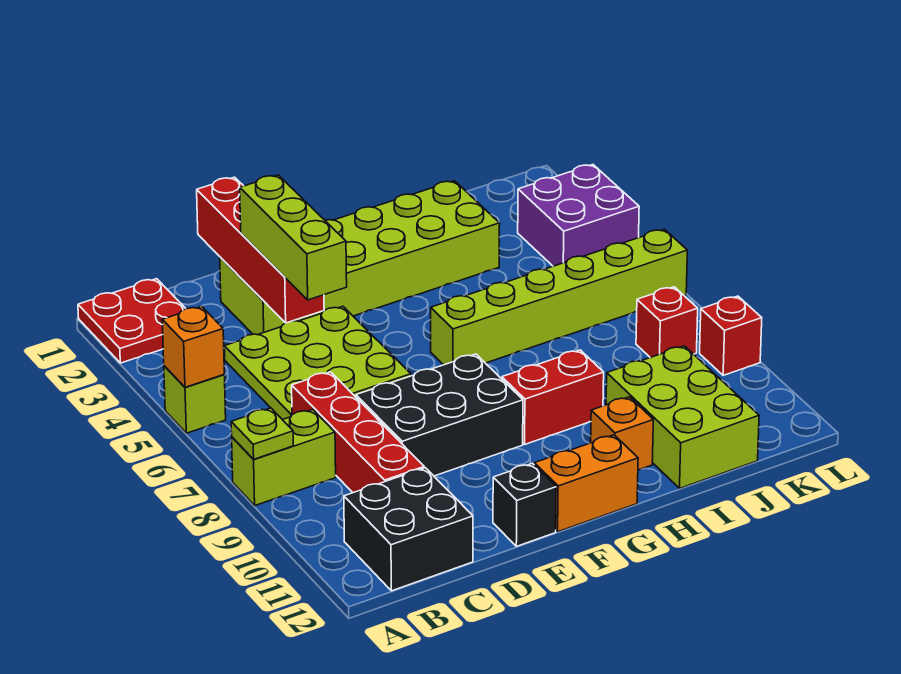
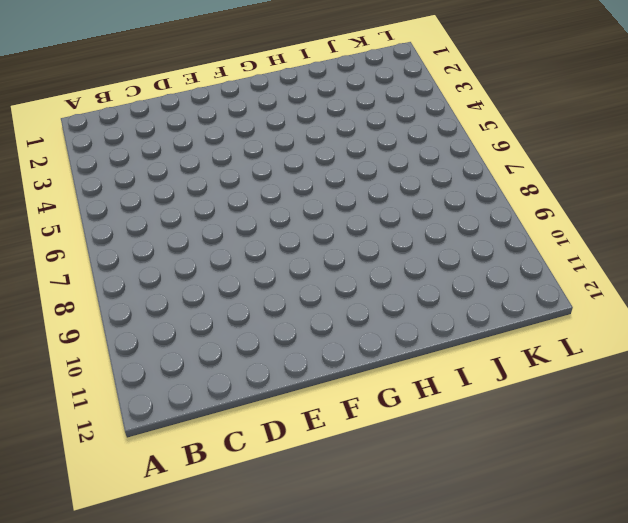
none -> red plate A1:B2 level 1
none -> lime brick A5 level 1
none -> lime brick A8:B8 level 1

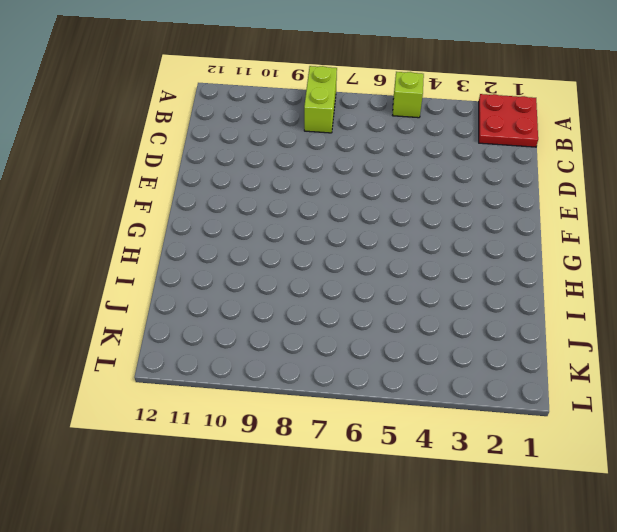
none -> black brick B11:C12 level 1
none -> lime plate C4:E6 level 1
none -> red brick C7:C10 level 1

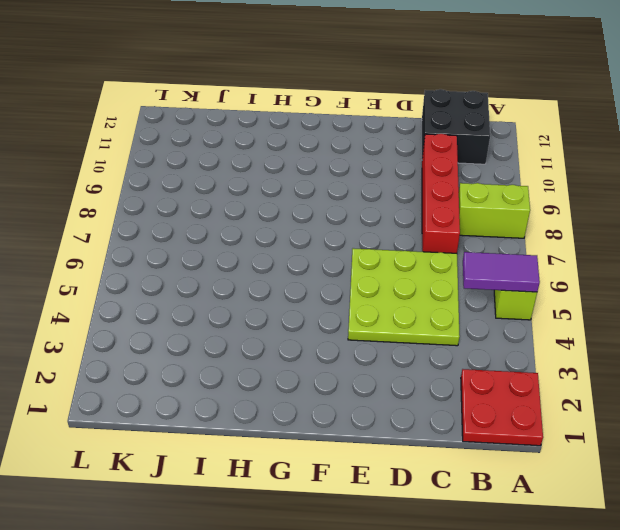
purple tile A5:B5 level 2 -> orange brick A5 level 2
none -> lime brick D2:I3 level 1
none -> black brick D8:F9 level 1
none -> black brick E12 level 1

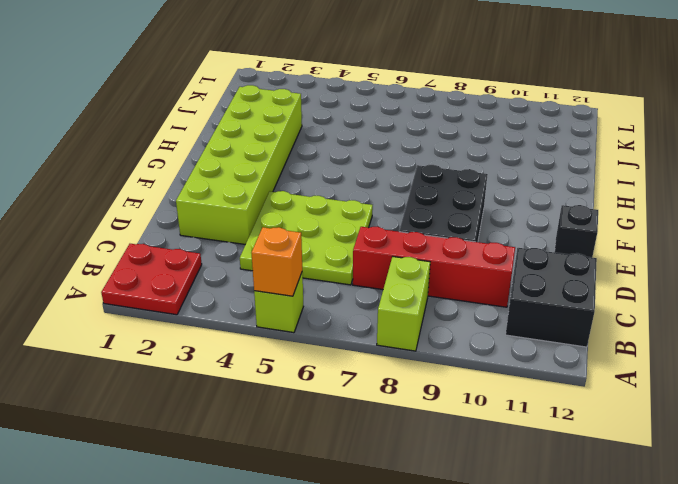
none -> orange brick F12:G12 level 1
none -> lime brick G6:L6 level 1
none -> red brick G9:H9 level 1

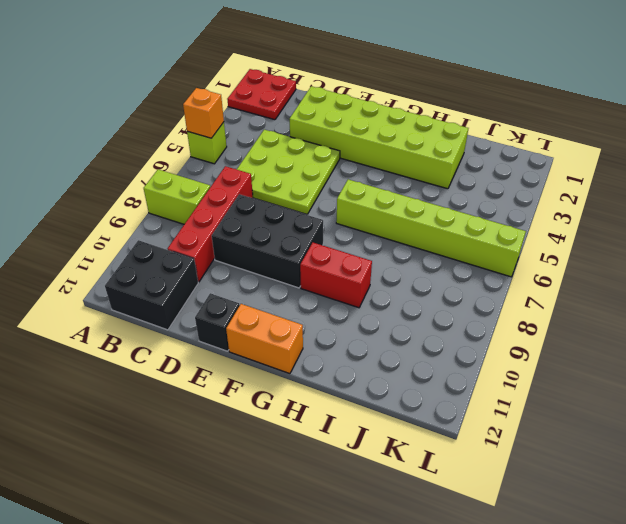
none -> orange brick H11 level 1
none -> lime brick I10:J12 level 1
none -> purple brick K3:L4 level 1

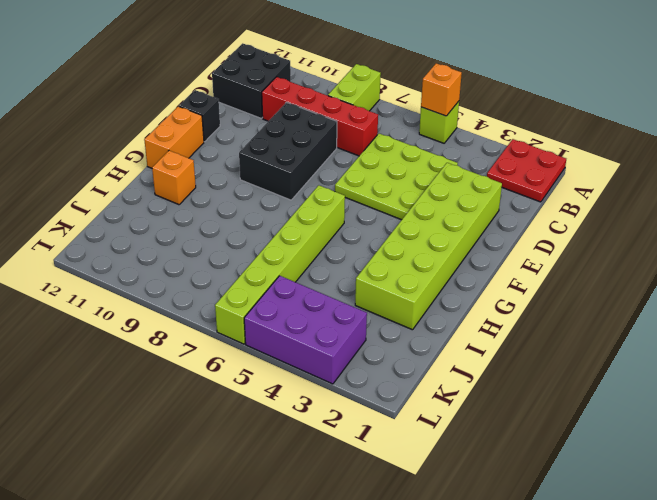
purple brick K3:L5 level 1 -> purple brick K3:L4 level 1
none -> red brick G9:H9 level 1
none -> lime brick I10:J12 level 1
none -> red brick K8 level 1

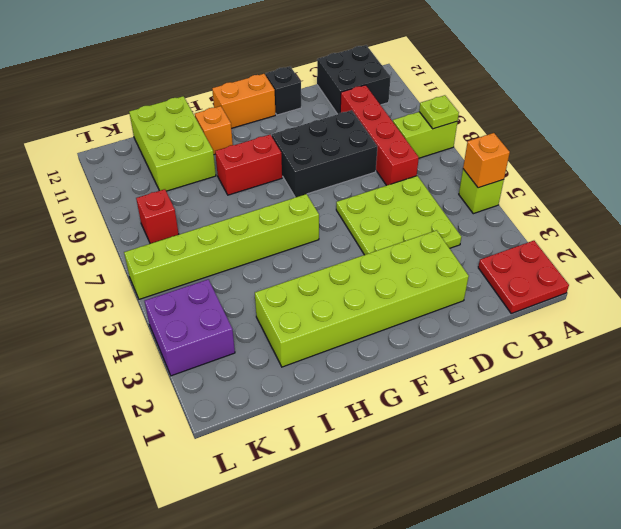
none -> red brick L9 level 1
none -> red brick D1:D4 level 2
none -> lime brick D3:D5 level 3

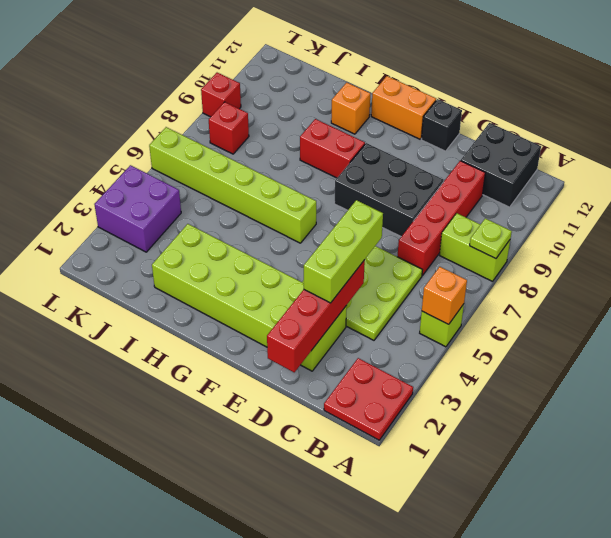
none -> lime brick I10:J12 level 1

